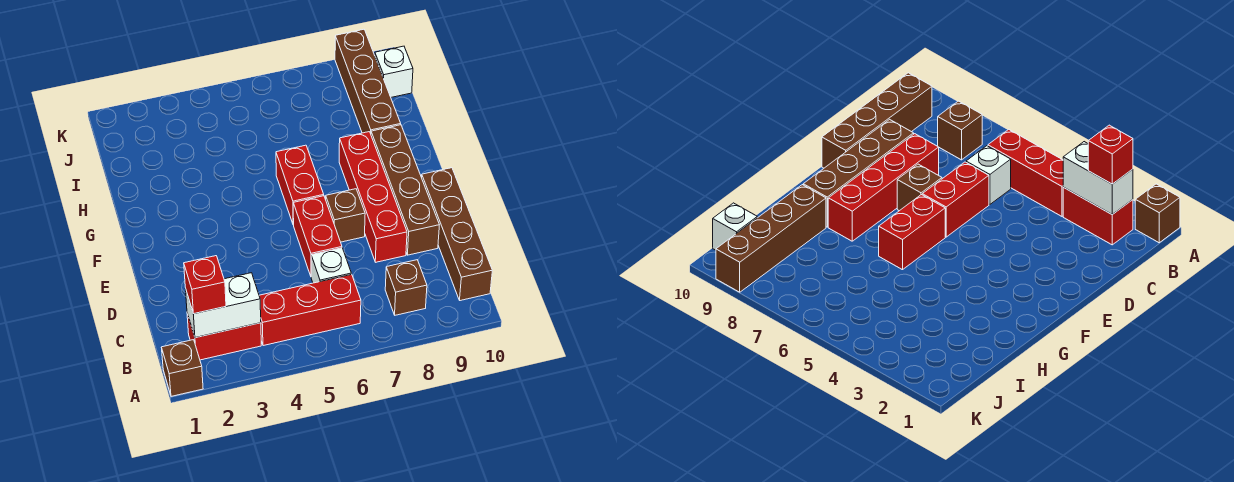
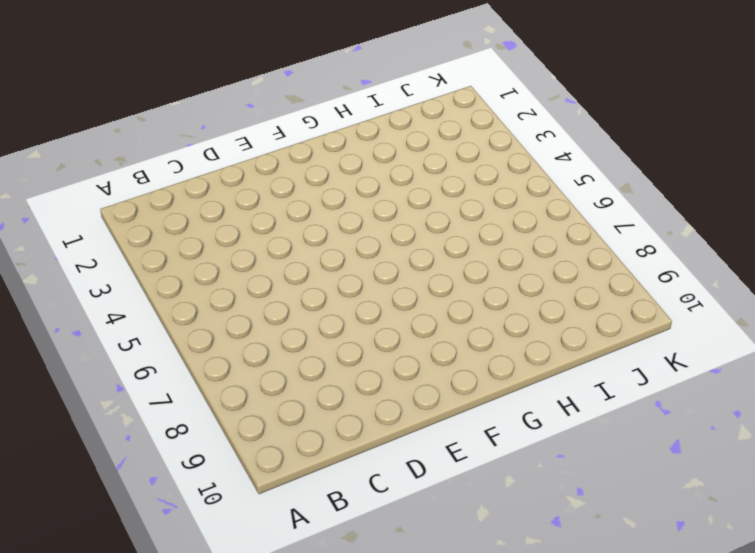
none -> brown brick A1 level 1
none -> red brick B2:B3 level 1
none -> red brick B4:B6 level 1

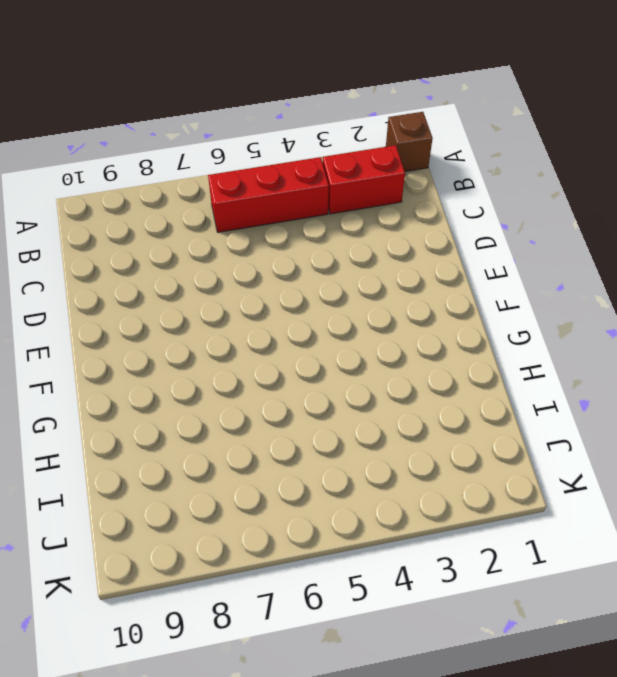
none -> brown brick B8 level 1
none -> brown brick B10:E10 level 1
none -> white brick C6 level 1

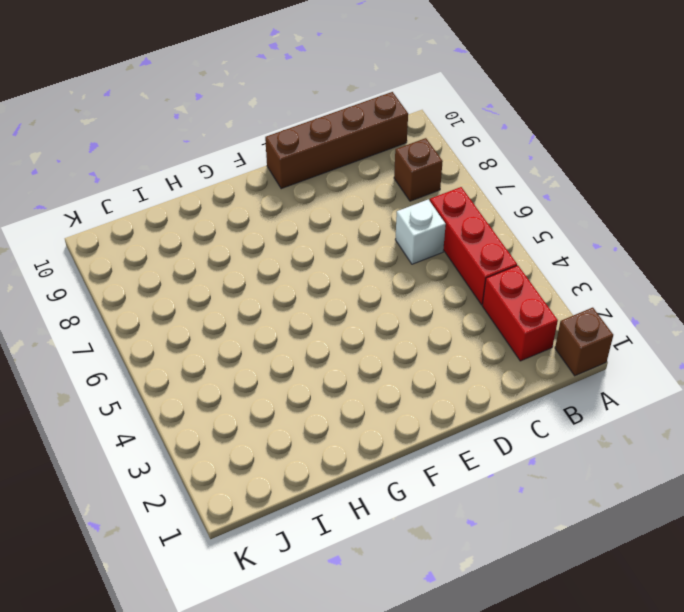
none -> red brick D6:E6 level 1
none -> red brick D8:G8 level 1
none -> brown brick D9:G9 level 1

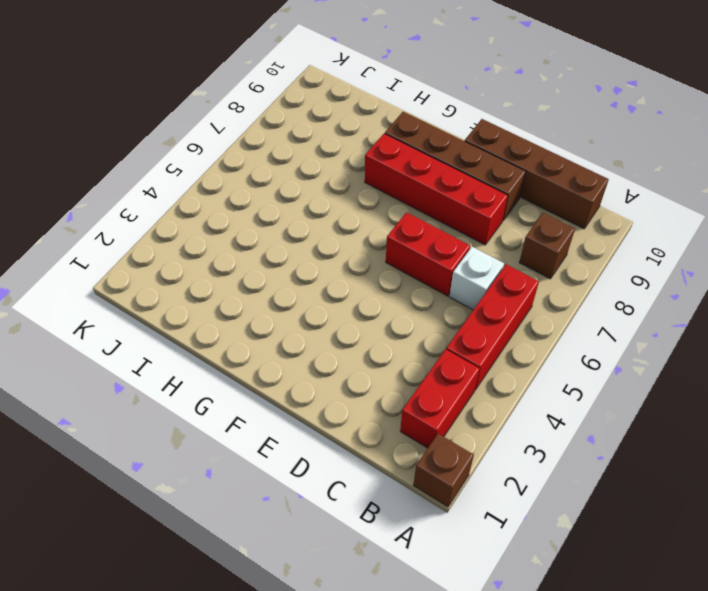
none -> brown brick E7 level 1
none -> red brick F6:G6 level 1
none -> brown brick H9:K9 level 1

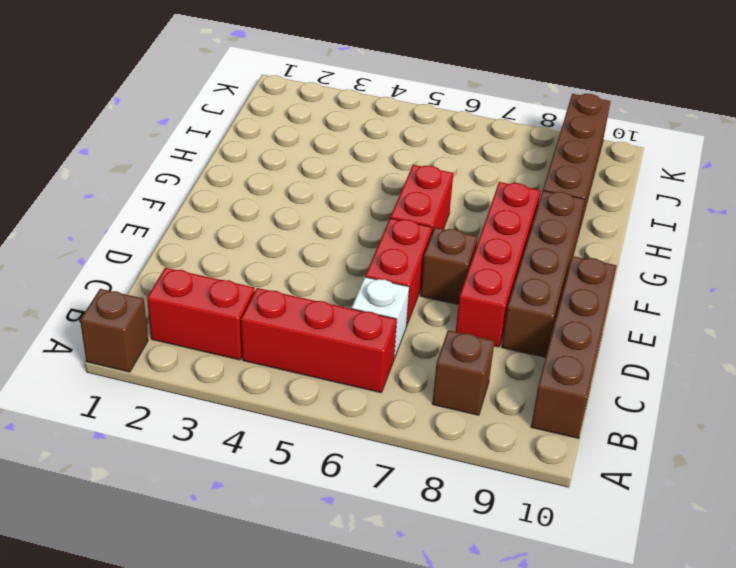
none -> white brick J10 level 1
none -> white brick B2:B3 level 2
none -> red brick B2 level 3

